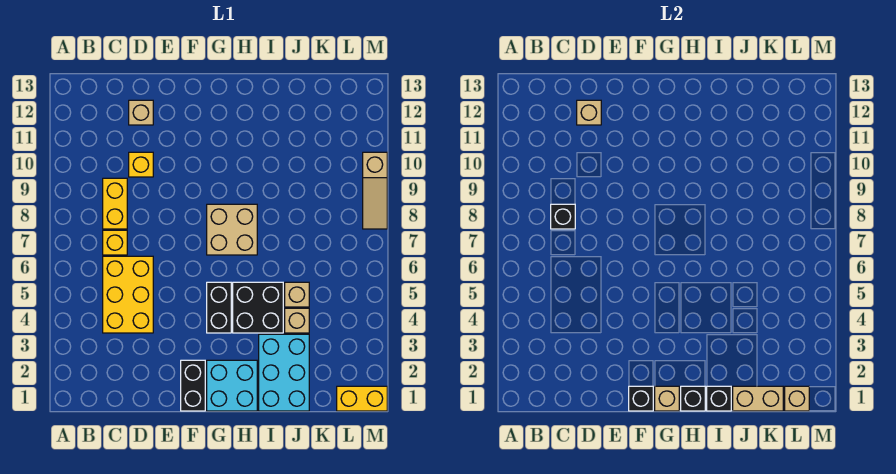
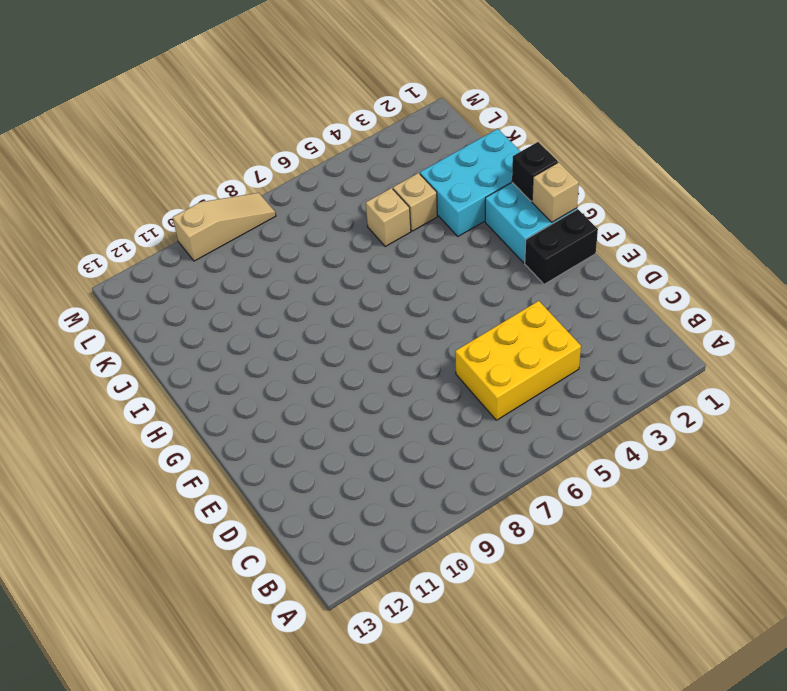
none -> yellow brick C7 level 1
none -> yellow brick C8:C9 level 1
none -> yellow brick D10 level 1

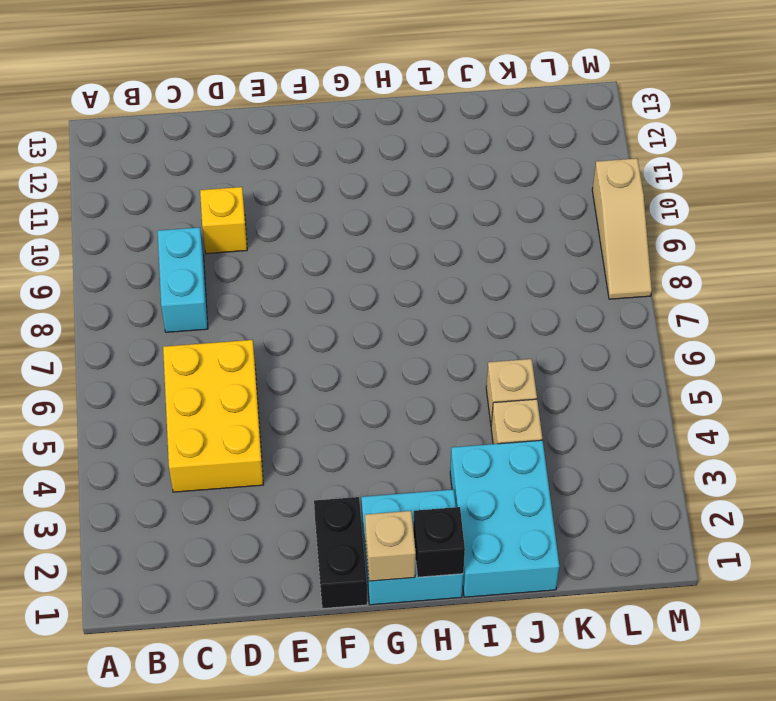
cyan brick C8:C9 level 1 -> yellow brick C8:C9 level 1
none -> yellow brick C7 level 1
none -> tan brick D12 level 1
none -> black brick G4:G5 level 1

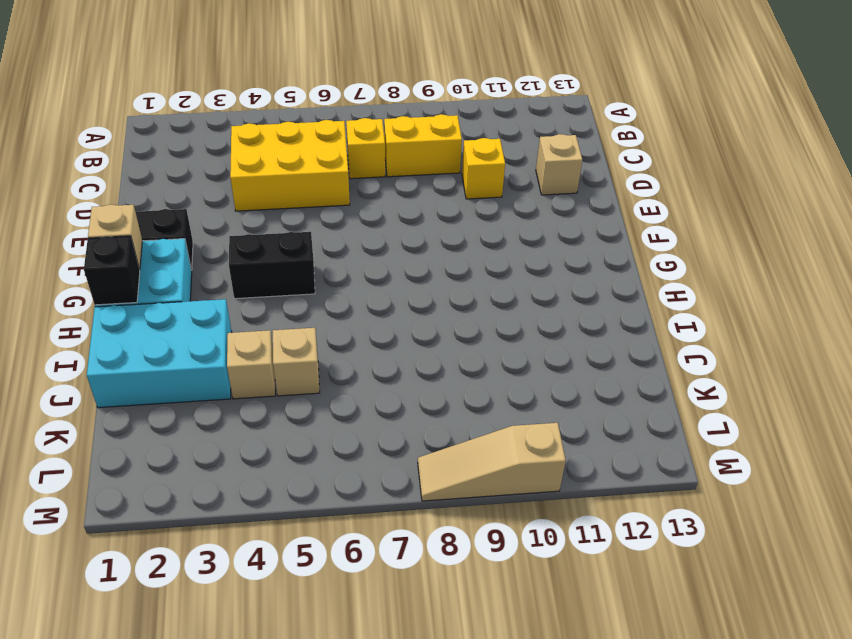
none -> tan brick G7:H8 level 1
none -> black brick H4:I5 level 1
none -> yellow brick L1:M1 level 1

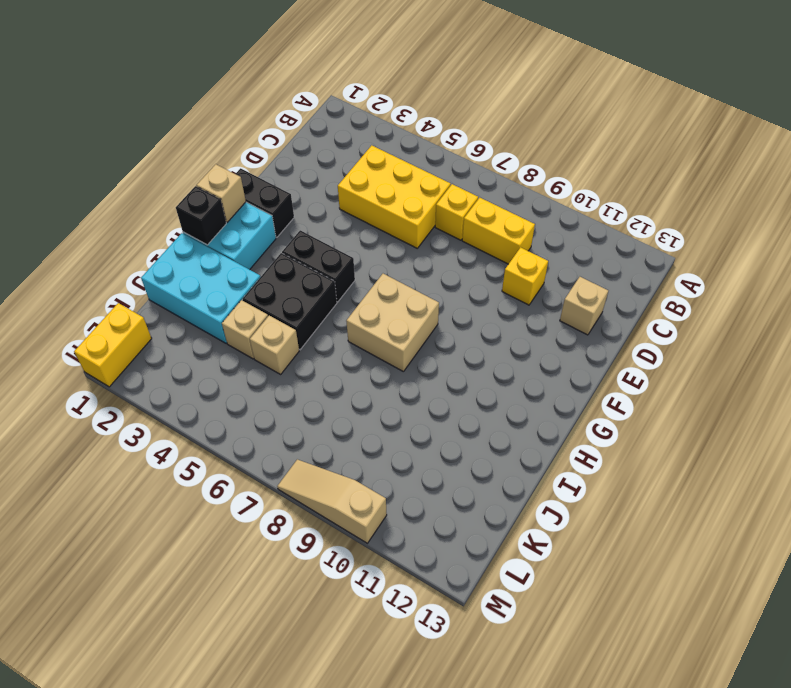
none -> black brick C8 level 2
none -> tan brick D12 level 2
none -> black brick F1 level 2

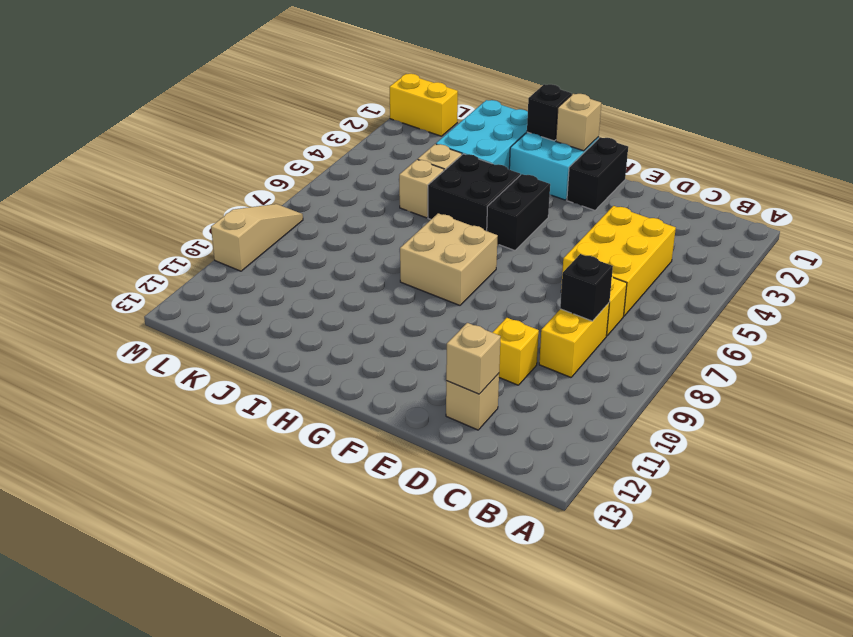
none -> black brick F1 level 2
none -> black brick I1 level 2
none -> tan brick J1:K1 level 2

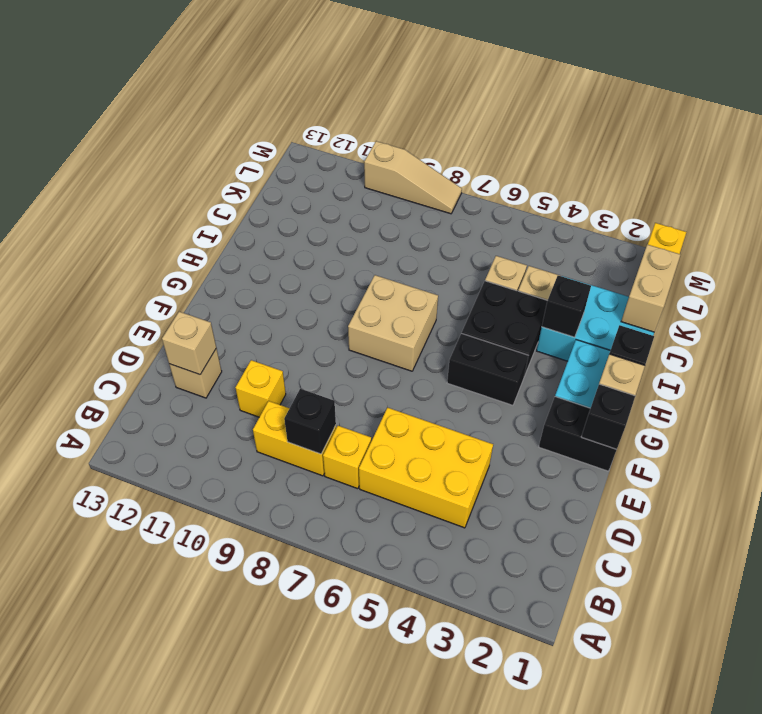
black brick I3 level 2 -> black brick I1 level 2
none -> tan brick L1 level 2

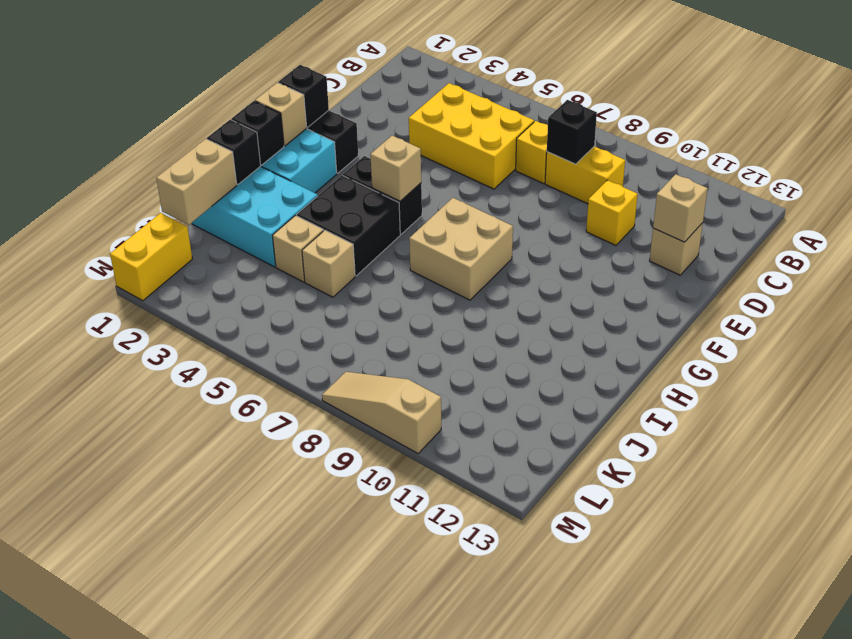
tan brick G5 level 2 -> tan brick L1 level 2

